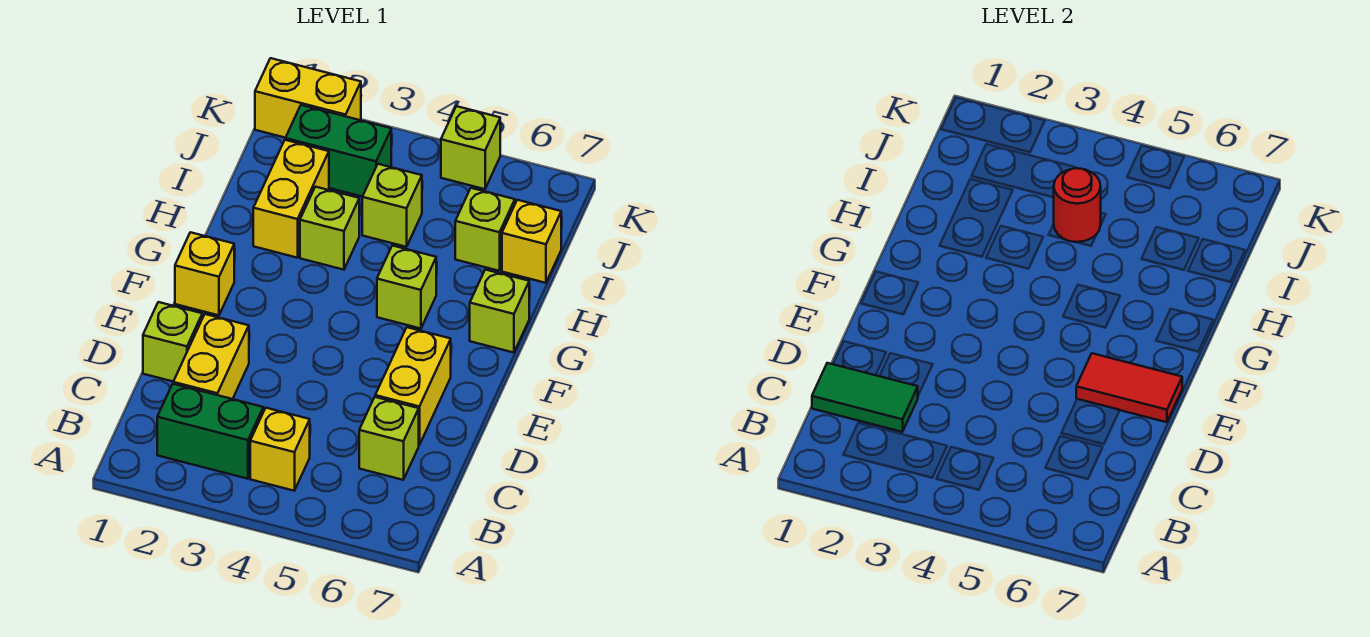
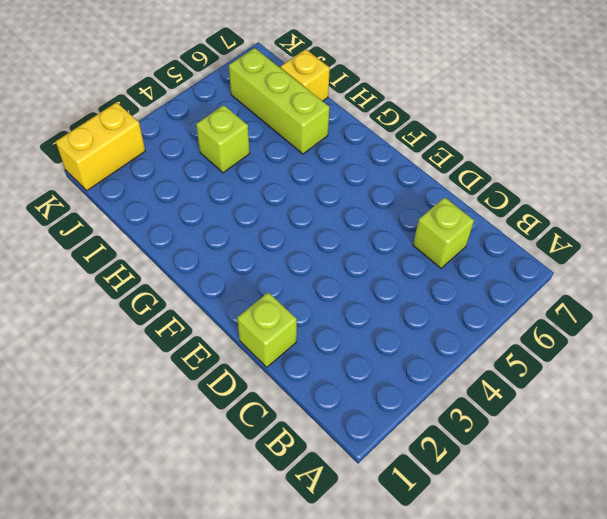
lime brick H6:J6 level 1 -> lime brick I6 level 1
none -> green brick B2:B3 level 1
none -> yellow brick B4 level 1
none -> yellow brick C2:D2 level 1

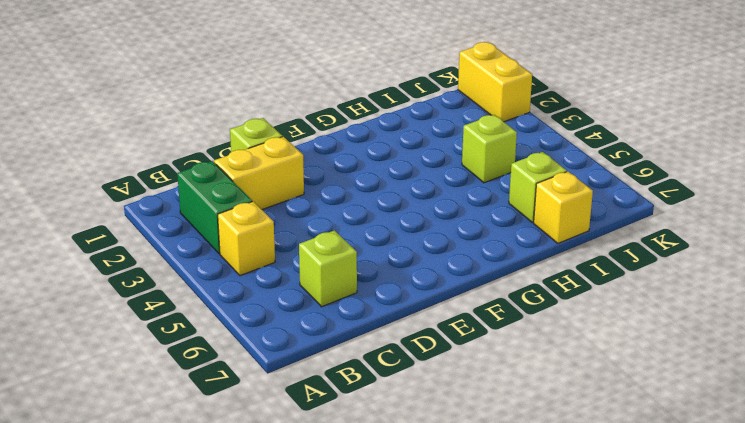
none -> yellow brick D6:E6 level 1
none -> yellow brick F1 level 1
none -> lime brick G5 level 1

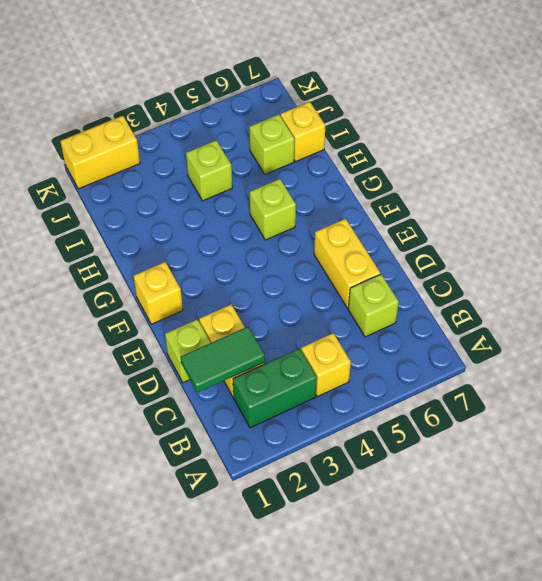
none -> lime brick G7 level 1
none -> yellow brick H2:I2 level 1
none -> lime brick H3 level 1

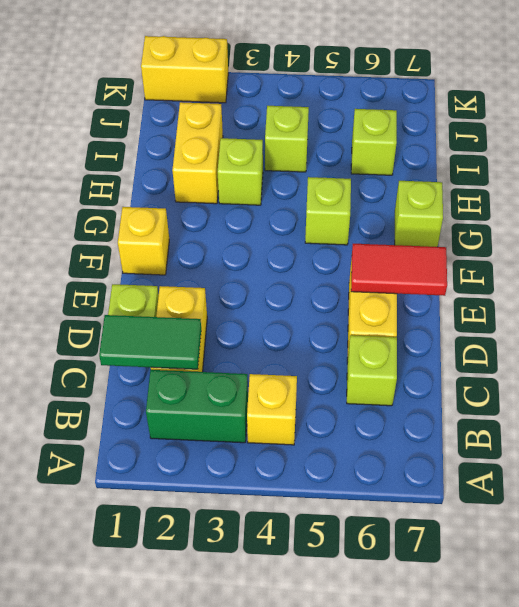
none -> yellow brick I7 level 1
none -> green brick J2:J3 level 1
none -> lime brick K5 level 1

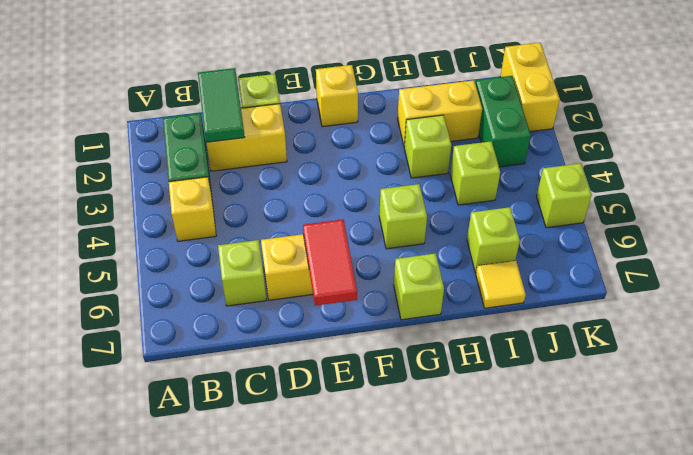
yellow tile I7 level 1 -> yellow brick I7 level 1
none -> red round brick I4 level 2

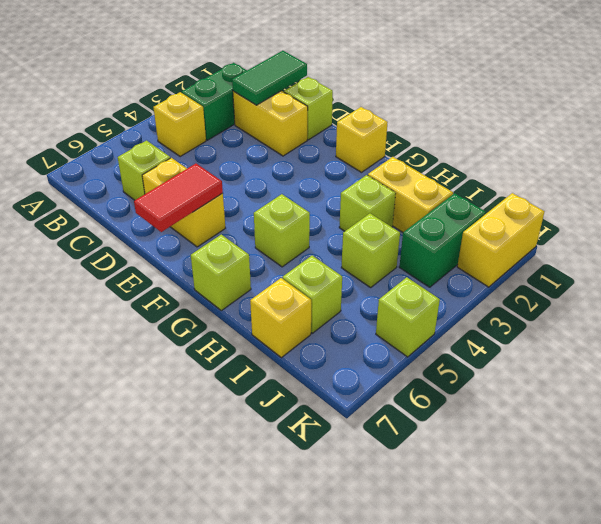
none -> red round brick I4 level 2

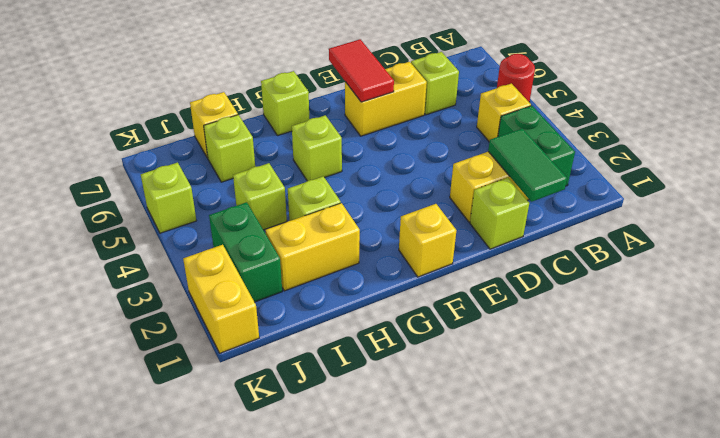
red round brick A5 level 1 -> red round brick I4 level 2

